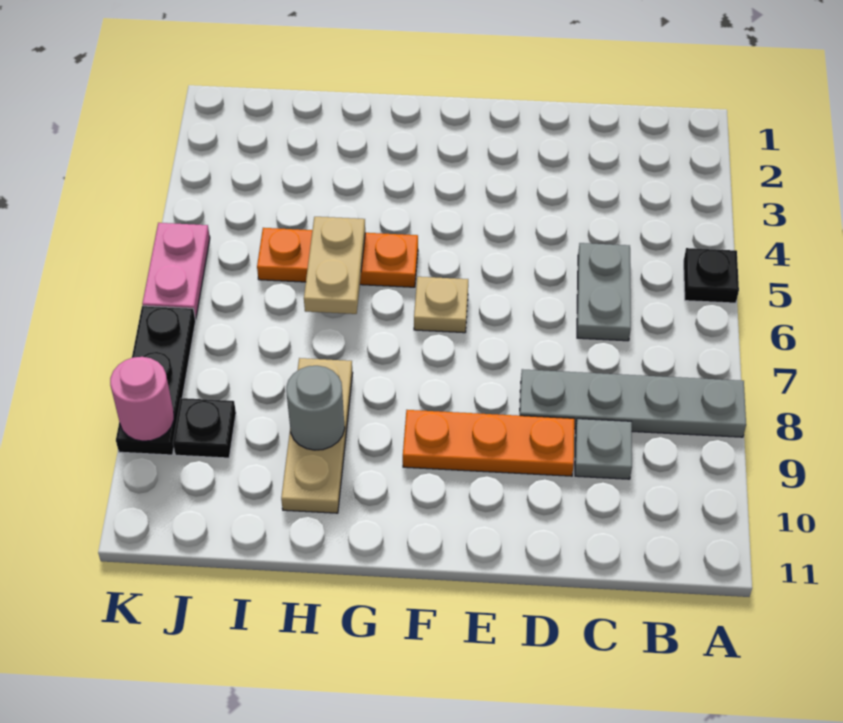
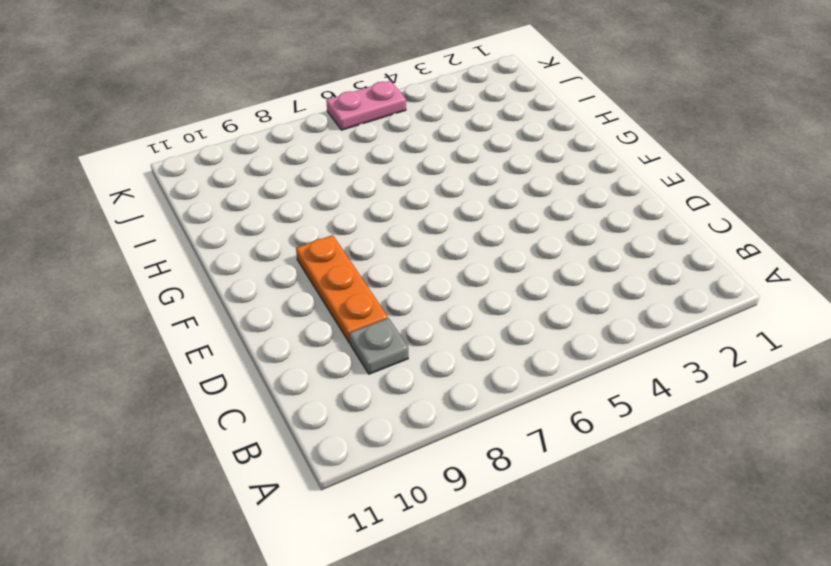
none -> black plate A5 level 1
none -> grey plate A8:D8 level 1
none -> grey plate C5:C6 level 1

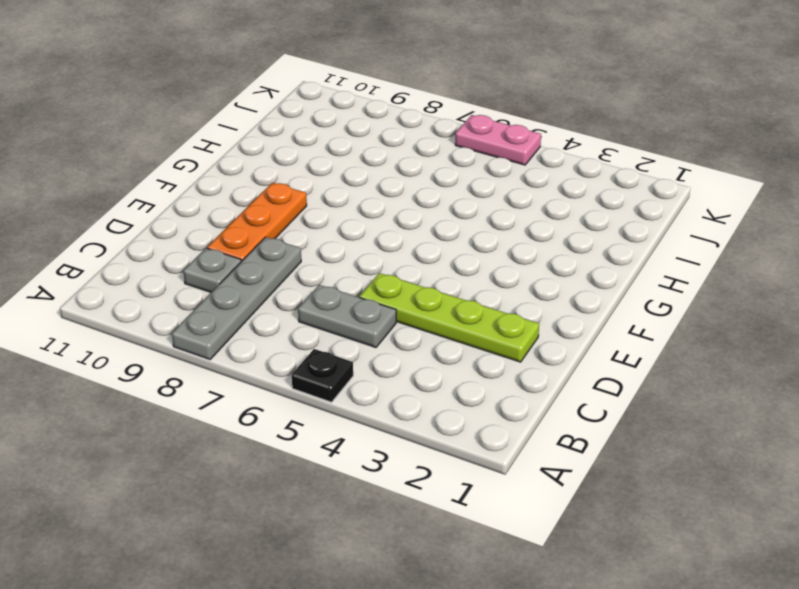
lime plate D2:D5 level 1 -> none
none -> tan plate F6 level 1
none -> orange plate G5:I5 level 1
none -> tan plate H8:H10 level 1

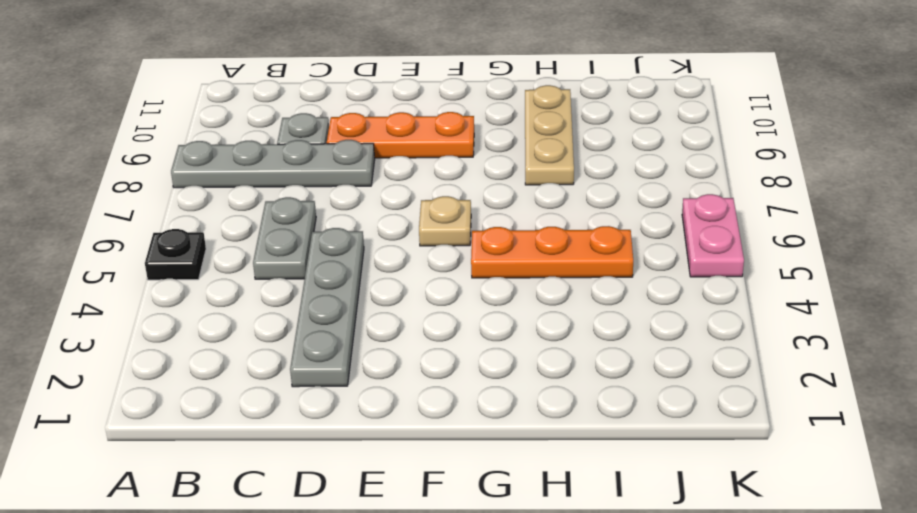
grey plate D2:D5 level 1 -> none
none -> black plate J9 level 1
none -> black plate K7:K9 level 1
none -> tan plate H5:H6 level 2

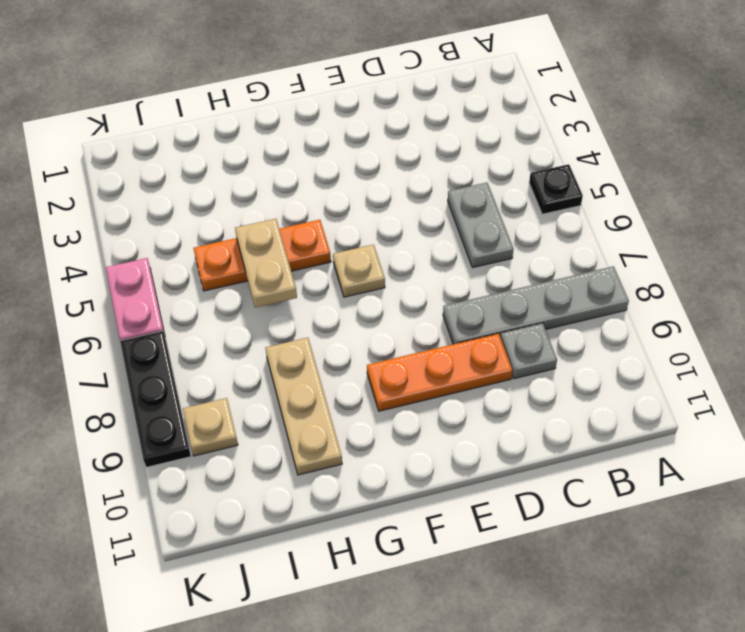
tan plate J9 level 1 -> black plate J9 level 1
none -> grey round brick H9 level 2
none -> pink round brick K9 level 2

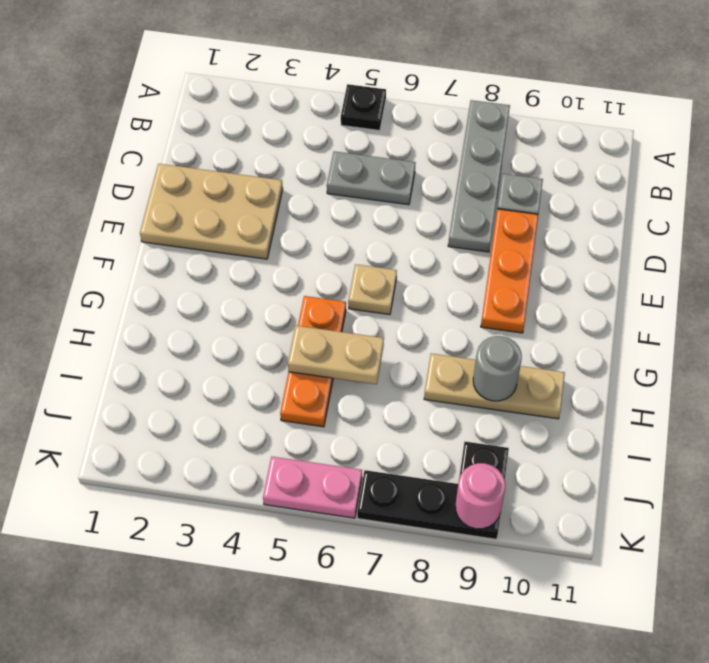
tan plate D1:E3 level 1 -> none

